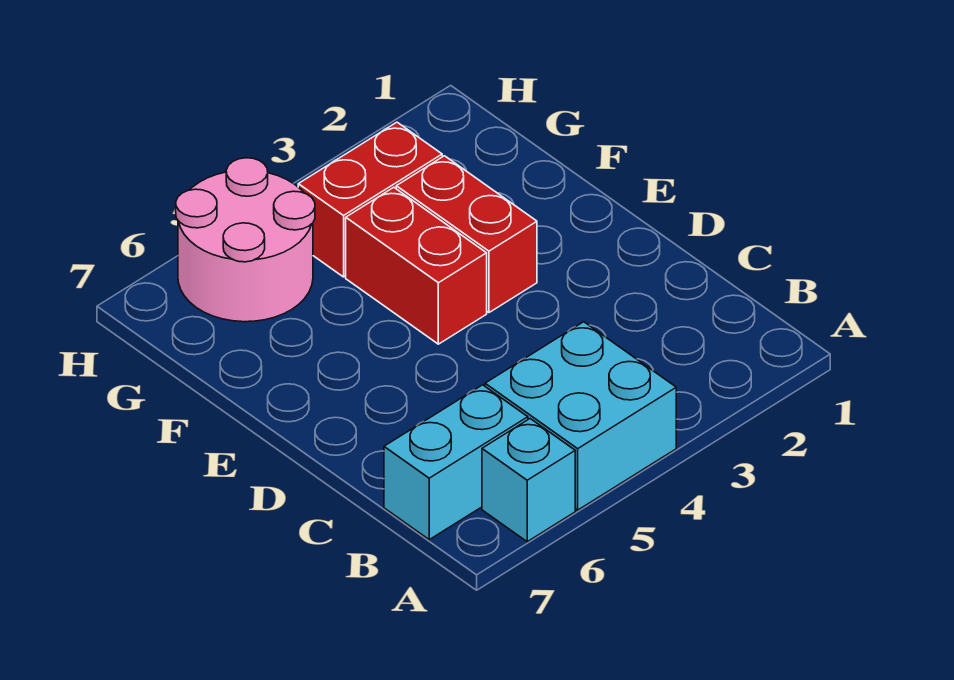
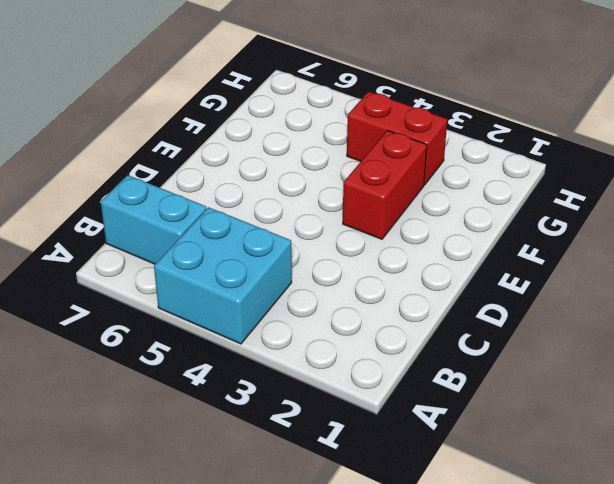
none -> cyan brick A6 level 1
none -> red brick E4:F4 level 1

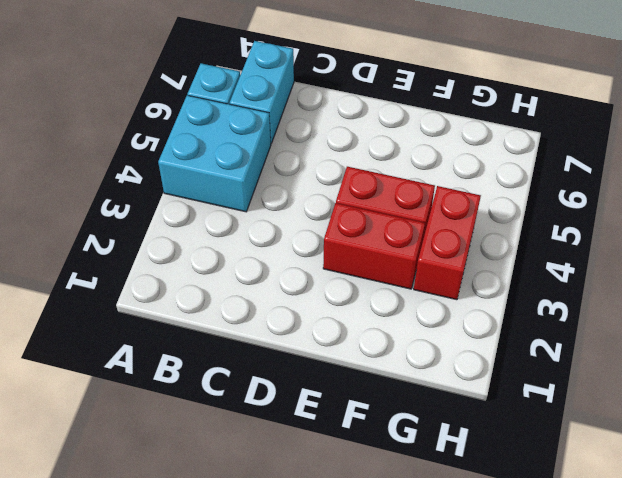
none -> pink round brick G5:H6 level 1

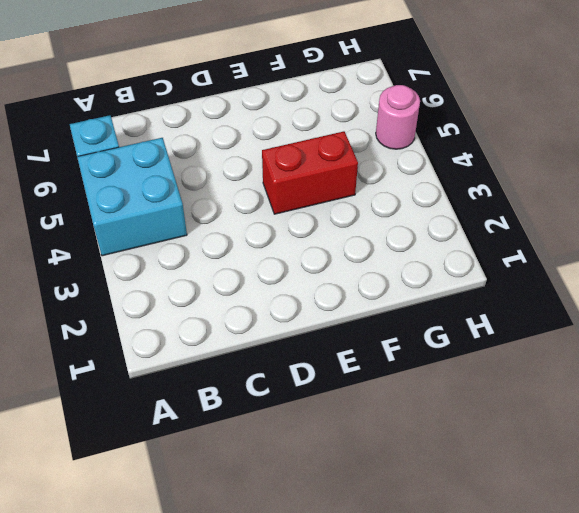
pink round brick H5 level 1 -> pink round brick G5:H6 level 1
none -> cyan brick B6:B7 level 1
none -> red brick E3:F3 level 1

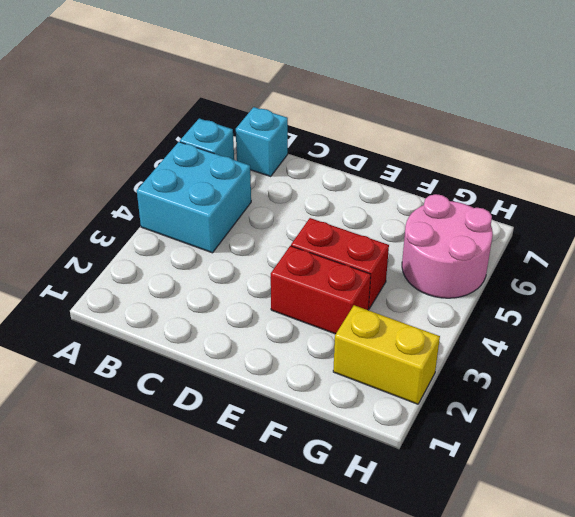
cyan brick B7 level 1 -> cyan brick B6:B7 level 1
yellow brick G2:H2 level 1 -> none
none -> red brick G3:G4 level 1

